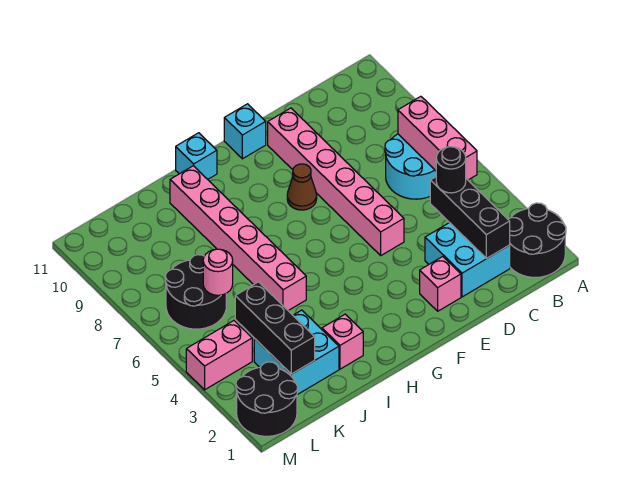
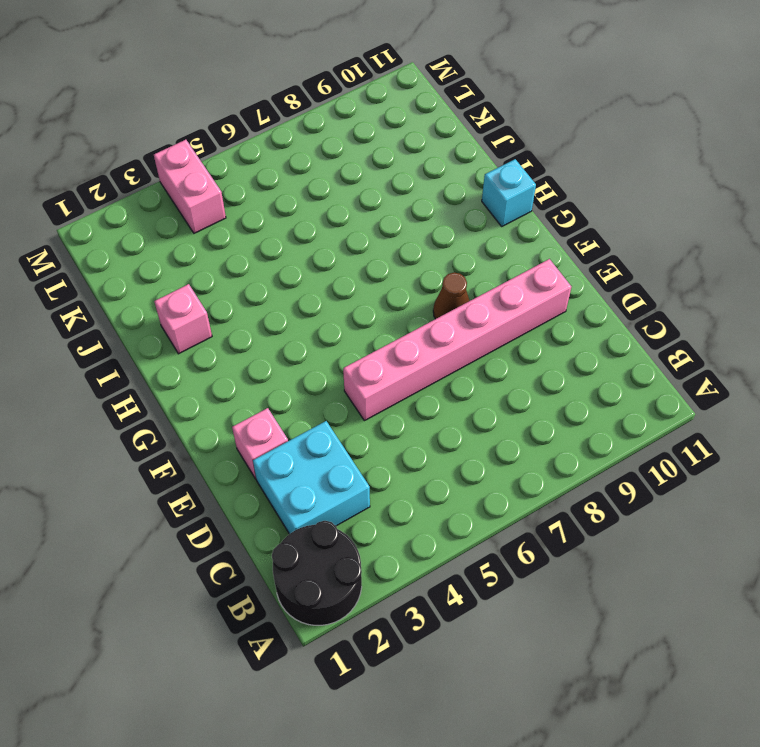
none -> cyan round brick B6:C7 level 1
none -> cyan brick F11 level 1
none -> pink brick I5:I10 level 1

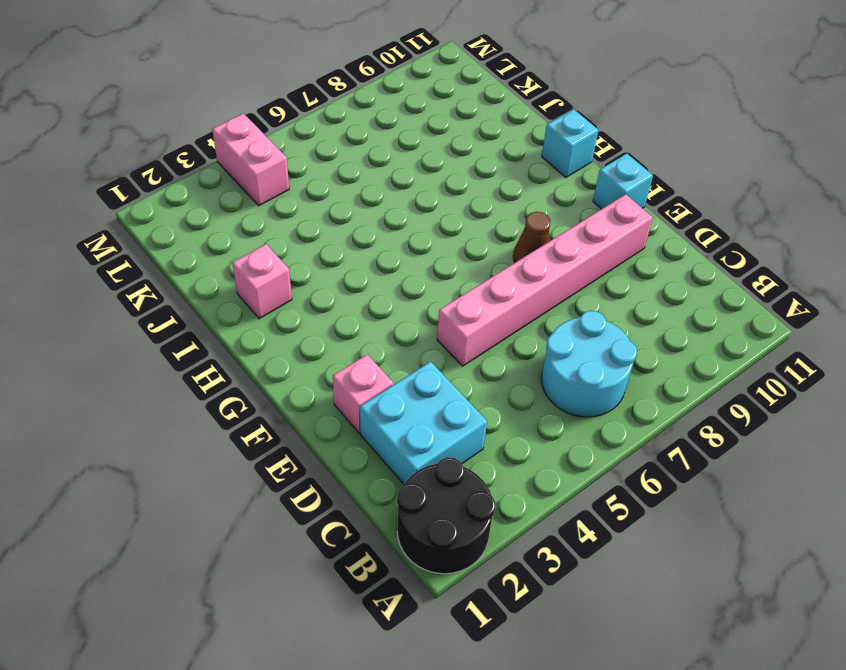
none -> pink brick I5:I10 level 1
none -> cyan brick J2:K3 level 1
none -> black round brick K6:L7 level 1

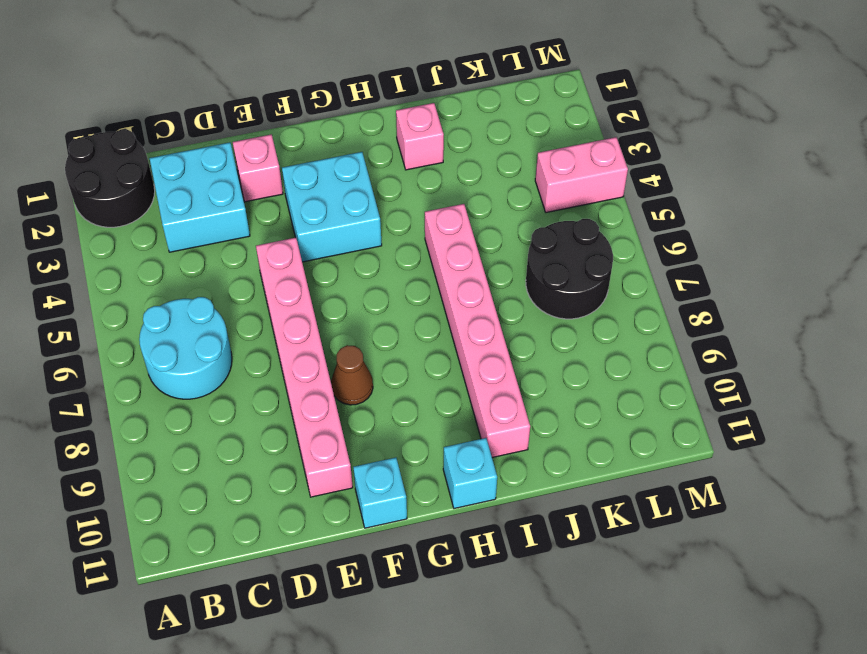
cyan brick F3:G4 level 1 -> cyan brick J2:K3 level 1
none -> black round brick L1:M2 level 1
none -> pink brick B5:B7 level 2
none -> black brick C2:C4 level 2

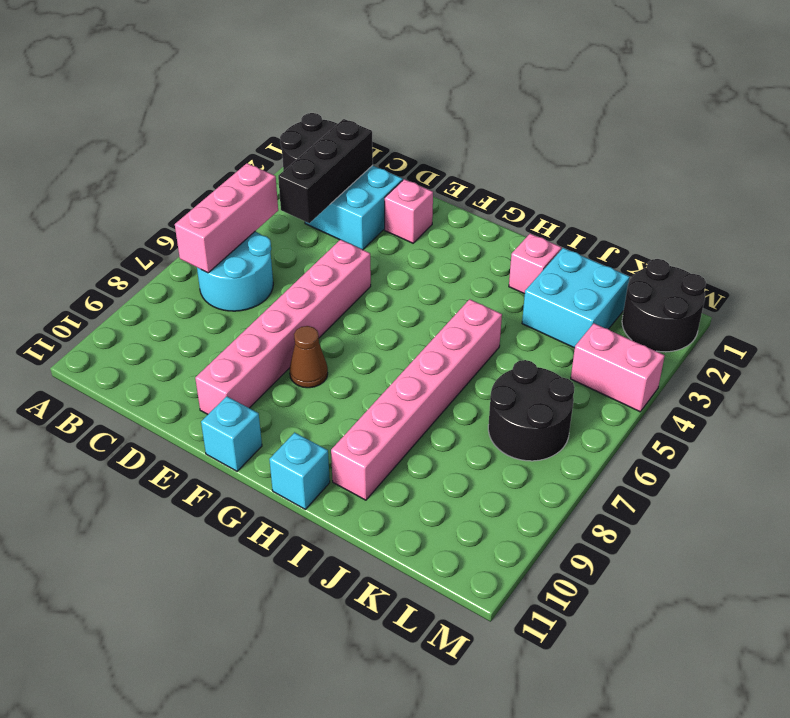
none -> black brick K2:K4 level 2
none -> pink round brick K6 level 2
none -> black round brick C4 level 3

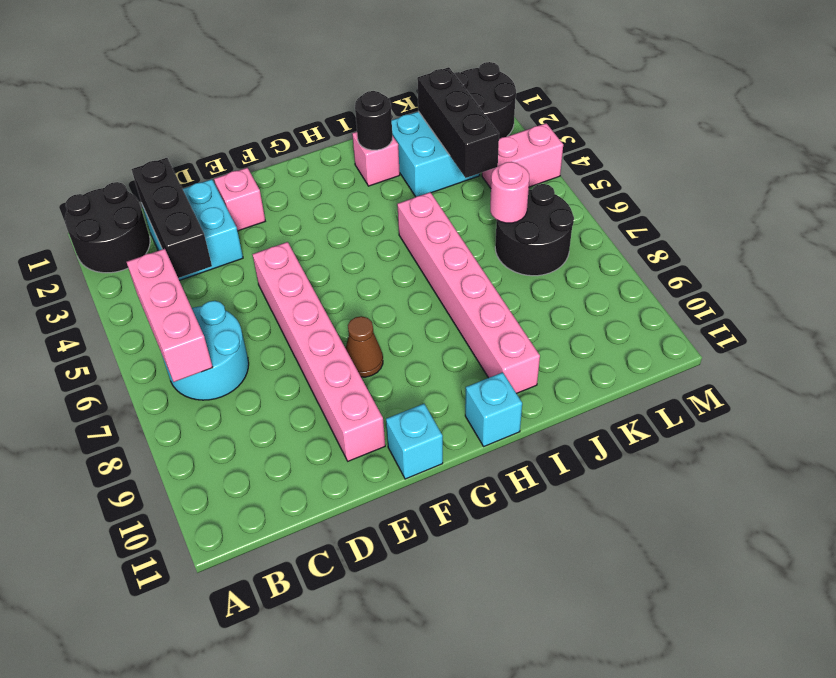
black round brick I2 level 2 -> black round brick C4 level 3

